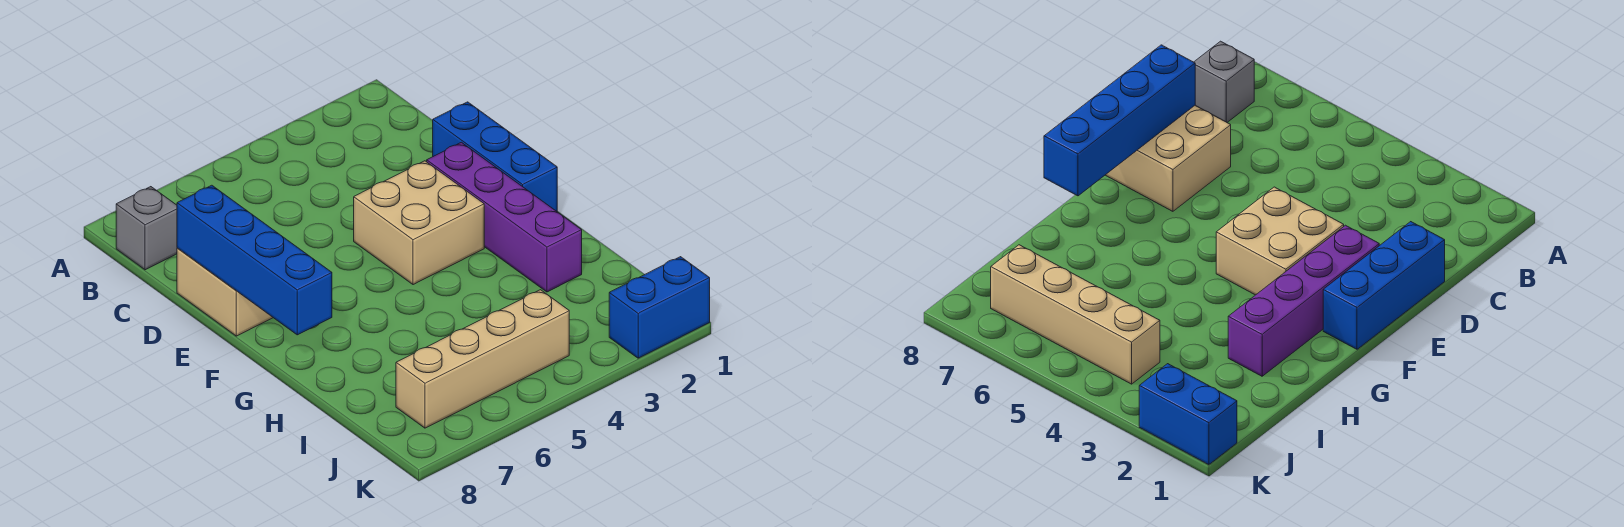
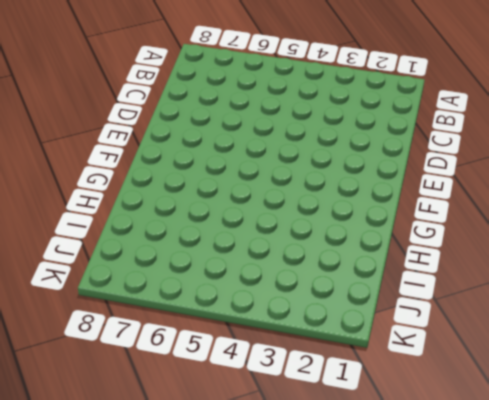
none -> grey brick B8 level 1
none -> blue brick D1:F1 level 1

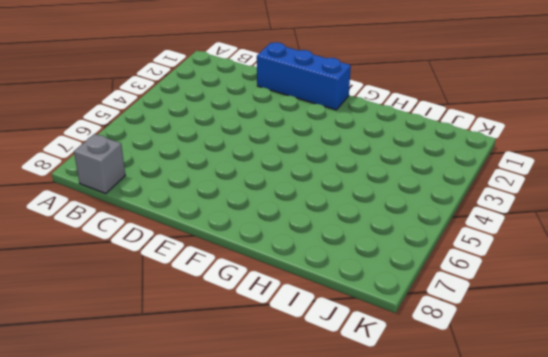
none -> tan brick D7:E8 level 1
none -> purple brick E2:H2 level 1

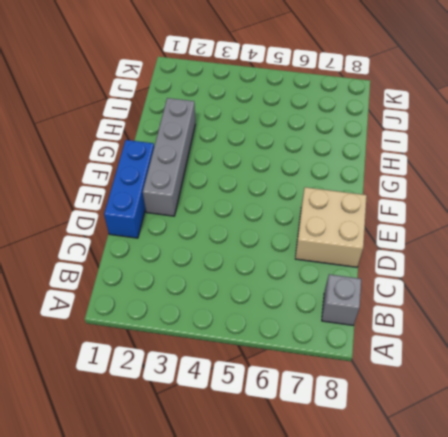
grey brick E2:H2 level 1 -> purple brick E2:H2 level 1
none -> tan brick E3:F4 level 1
none -> tan brick J4:J7 level 1

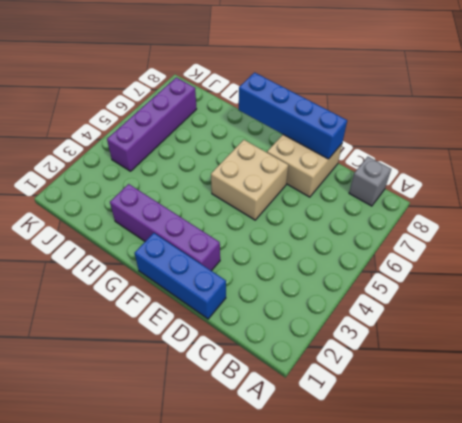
tan brick E5:F6 level 1 -> tan brick E3:F4 level 1
purple brick J4:J7 level 1 -> tan brick J4:J7 level 1
none -> blue brick K1:K2 level 1

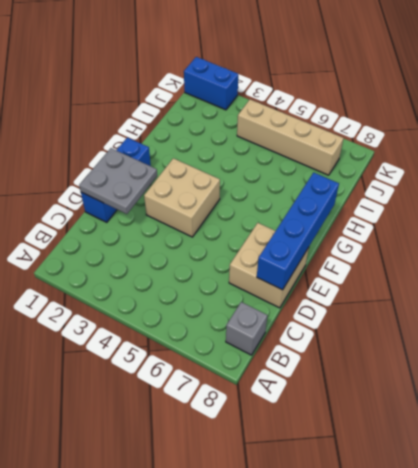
grey plate D1:E2 level 2 -> none
none -> purple brick E2:H2 level 1

